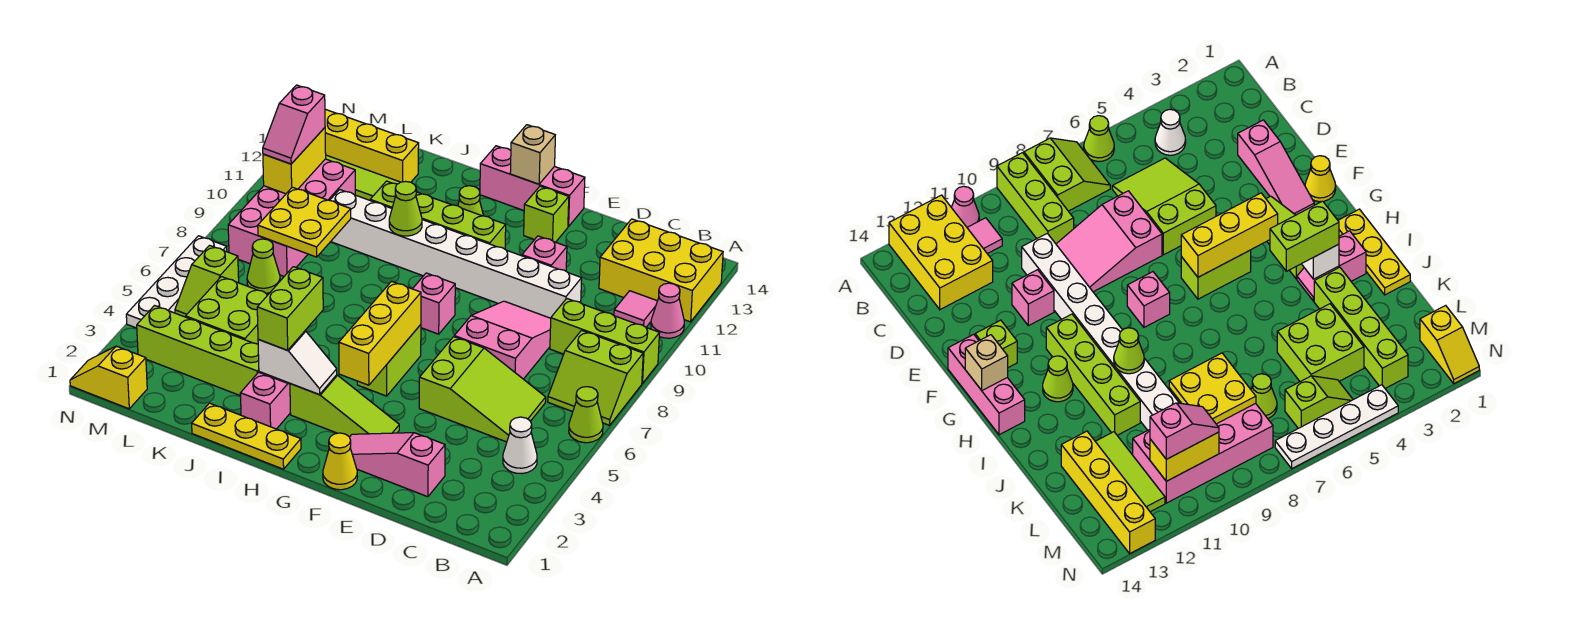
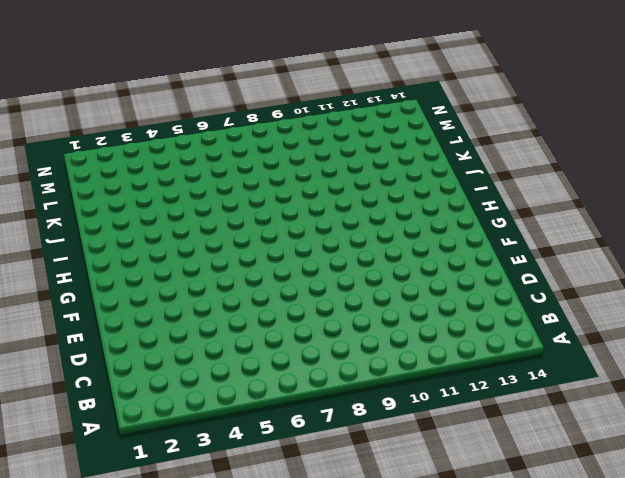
none -> lime cone A6 level 1
none -> lime slope A7:B8 level 1 top 8
none -> lime brick A9:C9 level 1
none -> pink cone A11 level 1

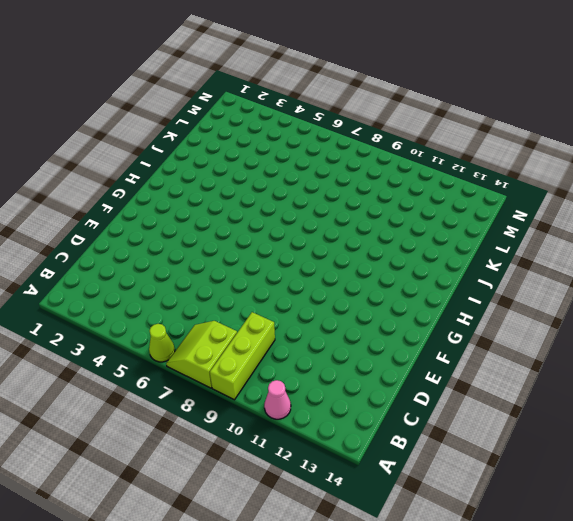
none -> yellow brick A12:C13 level 1
none -> white cone B4 level 1
none -> pink tile B11 level 1
none -> lime slope C5:E6 level 1 top E

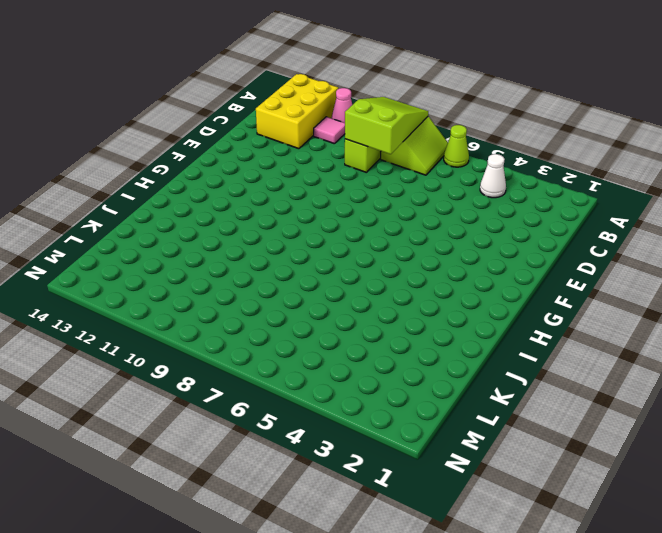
lime slope A8:C9 level 2 top C -> lime slope C5:E6 level 1 top E
none -> pink slope D2:F2 level 1 top D
none -> pink slope D7:E9 level 1 top 7
none -> white brick D10:K10 level 1
none -> pink brick E11 level 1

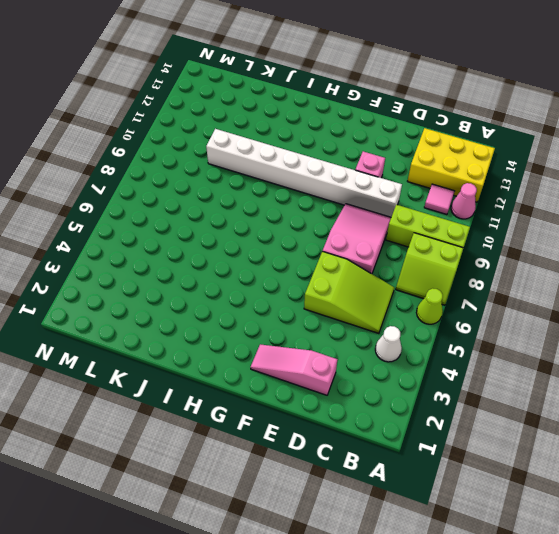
none -> yellow cone F1 level 1
none -> lime slope F3:H3 level 1 top H
none -> lime brick F13 level 1
none -> pink brick F14:H14 level 1

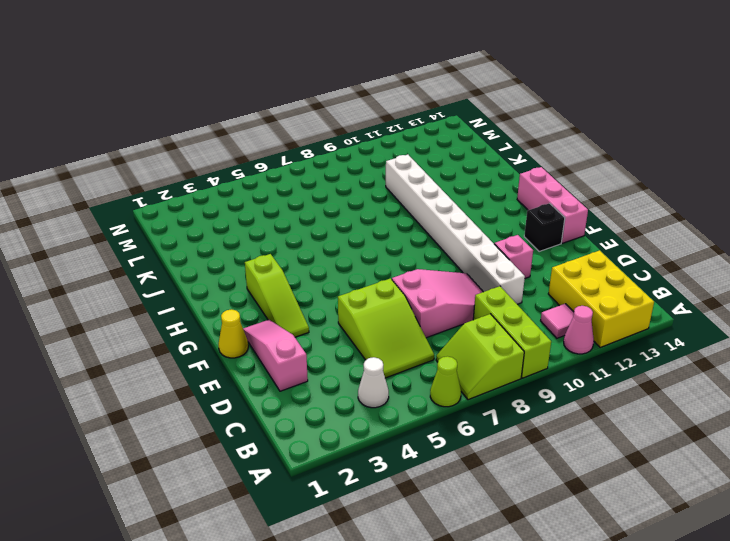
black brick F13 level 1 -> lime brick F13 level 1
none -> lime brick G5:G6 level 1
none -> pink brick G8 level 1
none -> lime brick G11:J11 level 1
none -> yellow plate H1:J1 level 1

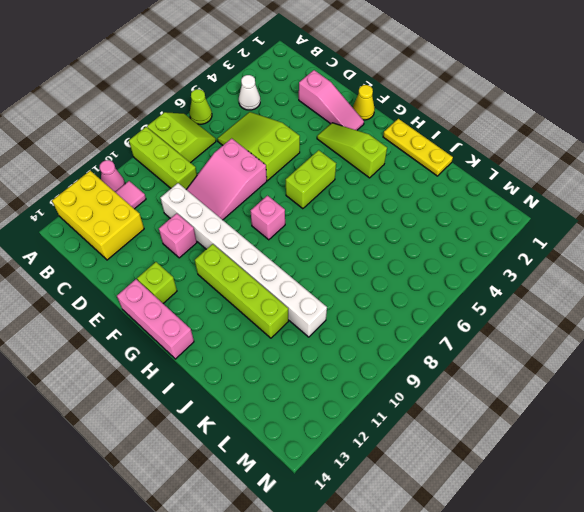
none -> lime cone H12 level 1
none -> pink slope I2:I3 level 1 top 2
none -> lime brick J3:M3 level 1
none -> lime brick K4:L5 level 1

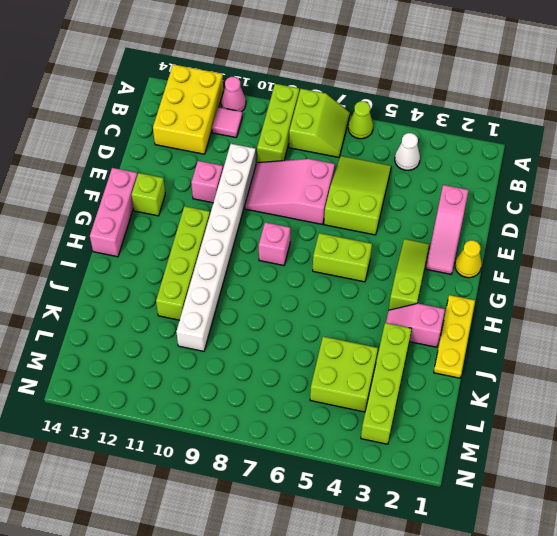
none -> lime cone H12 level 1
none -> lime tile K12:M12 level 1
none -> yellow brick K13:N13 level 1
none -> lime cone L7 level 1

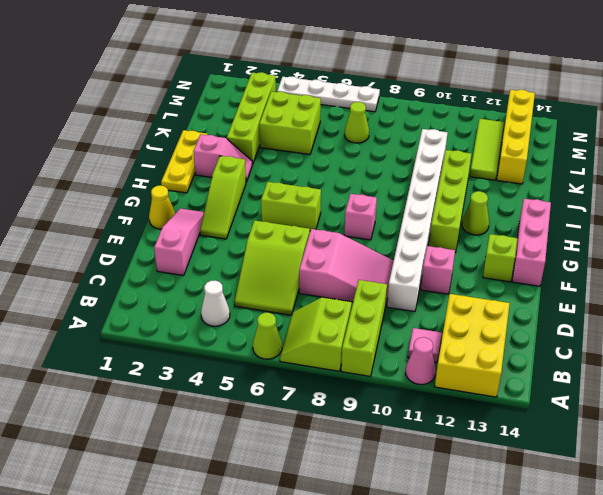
none -> pink brick L8:M11 level 1
none -> yellow slope M1:N1 level 1 top M
none -> lime slope M5:M6 level 1 top 6
none -> yellow brick G4:G6 level 2

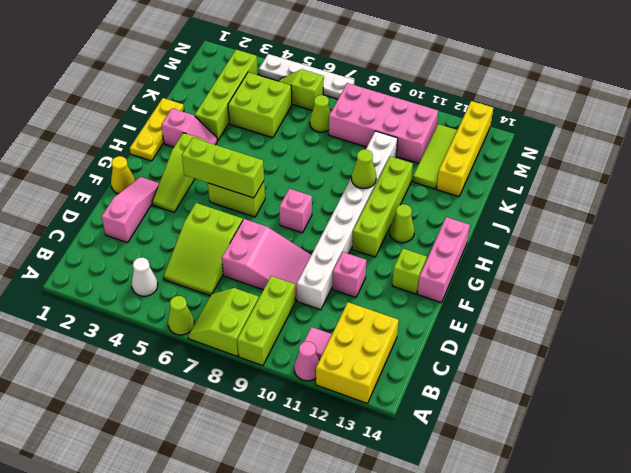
lime brick G4:G6 level 2 -> yellow brick G4:G6 level 2
none -> yellow slope M1:N1 level 1 top M
none -> tan brick G14 level 2
none -> white slope H3:I3 level 2 top I
none -> yellow plate K8:L9 level 2

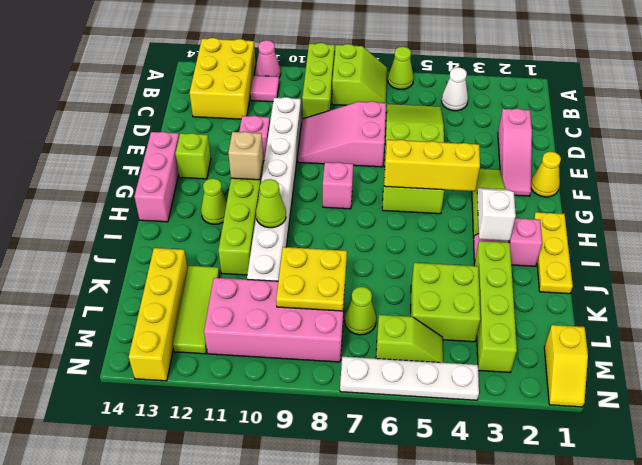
tan brick G11 level 2 -> tan brick G14 level 2
none -> yellow brick M10:M11 level 2
none -> lime brick I3:I4 level 3
none -> pink slope M10:M11 level 3 top 11

